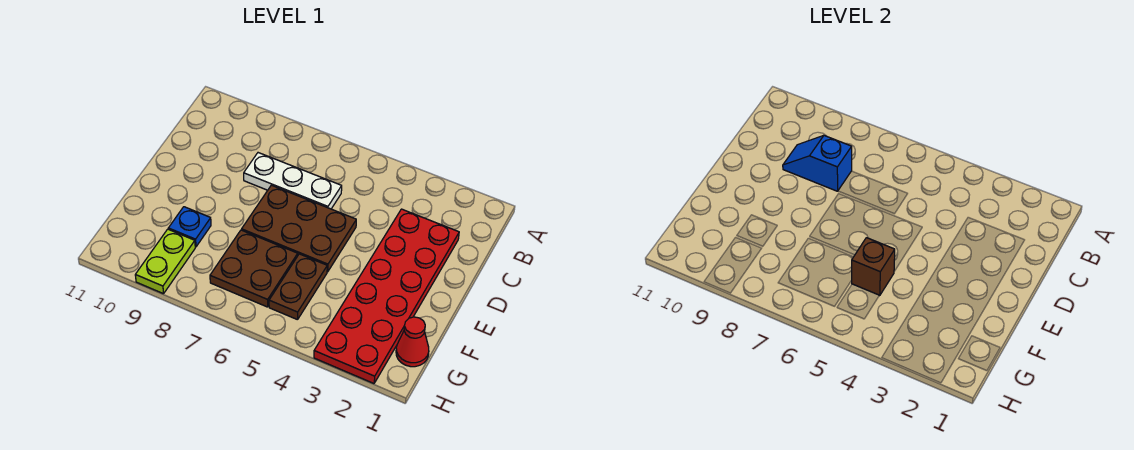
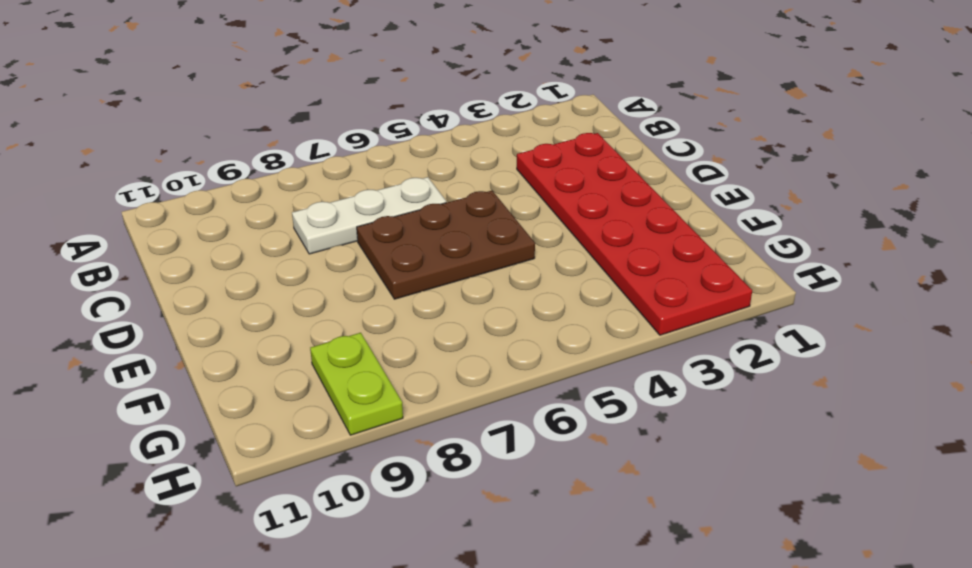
none -> brown plate F5:G5 level 1
none -> brown plate F6:G7 level 1

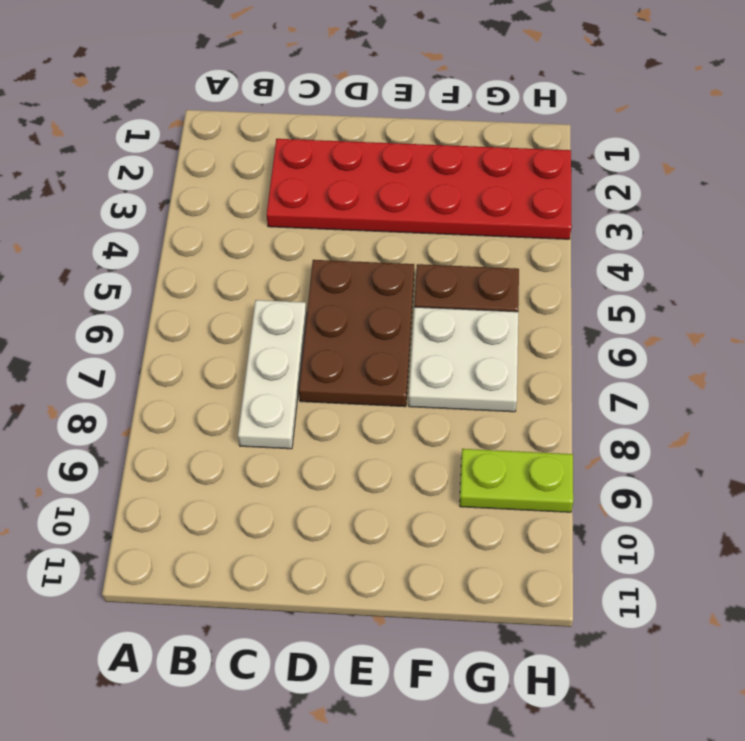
white plate F6:G7 level 1 -> brown plate F6:G7 level 1
none -> blue plate F9 level 1
none -> red cone G1 level 1

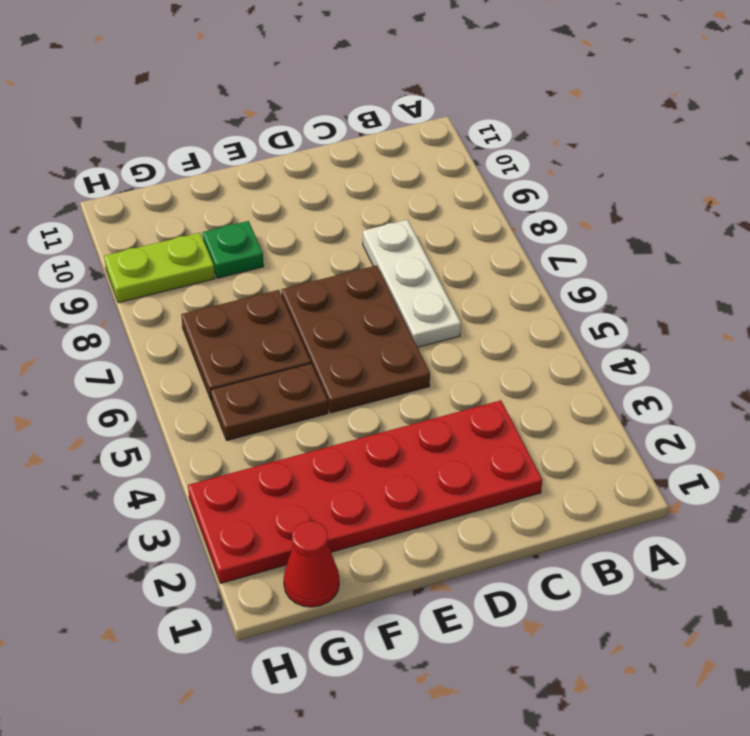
green plate F9 level 1 -> blue plate F9 level 1
none -> blue slope C8:C9 level 2 top 8
none -> brown brick F5 level 2

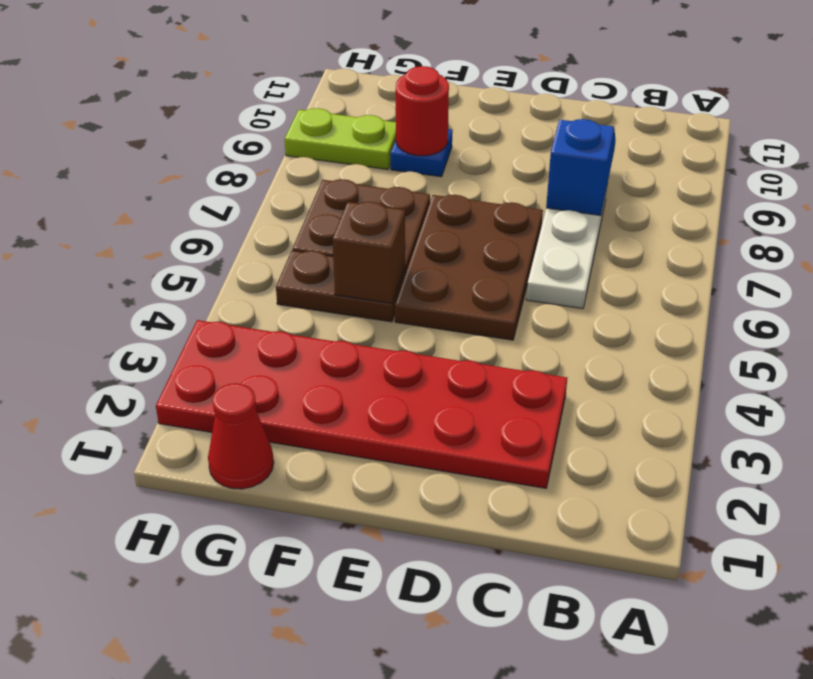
red round brick F9 level 2 -> none

